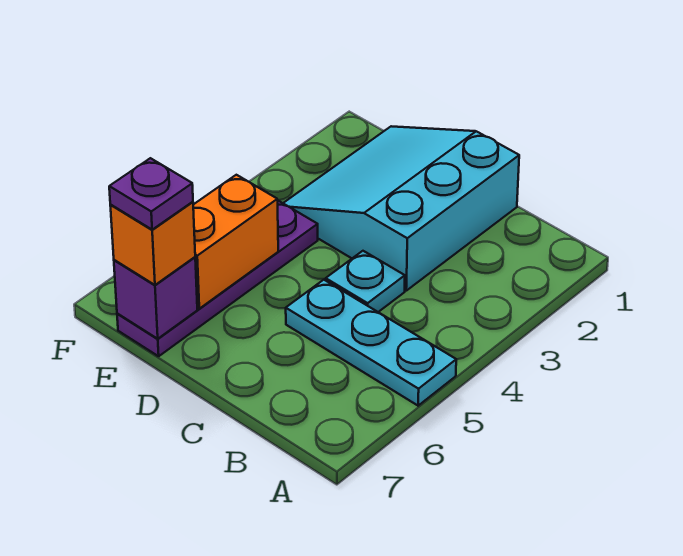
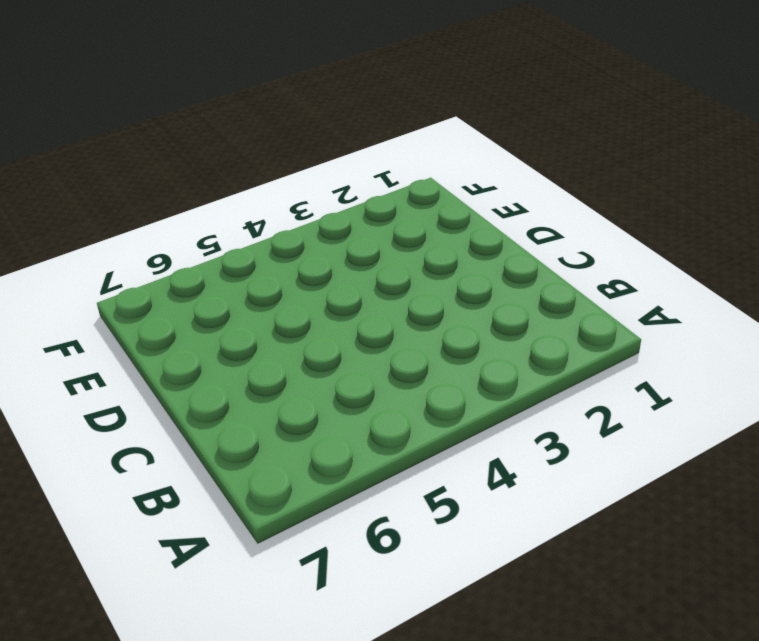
none -> cyan plate A5:C5 level 1
none -> cyan slope C1:E3 level 1 top C

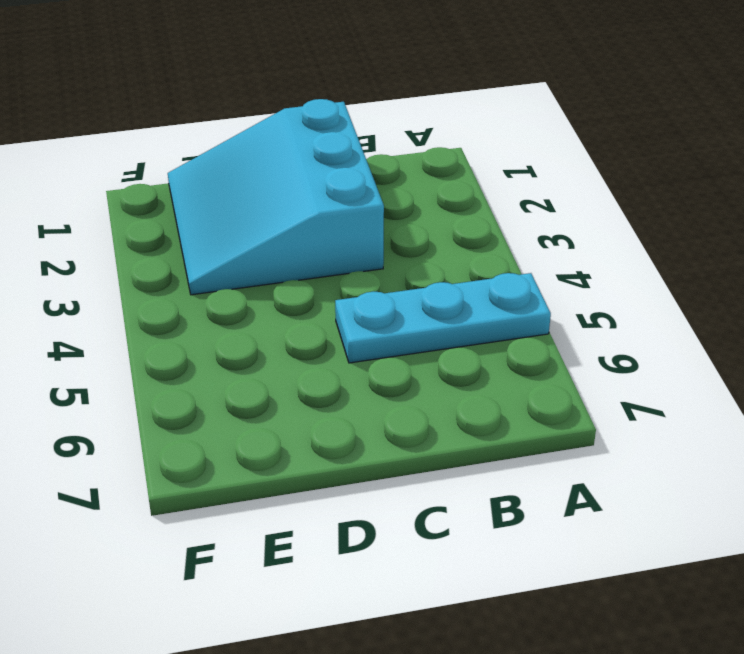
none -> cyan plate C4 level 1
none -> purple plate E4:E7 level 1

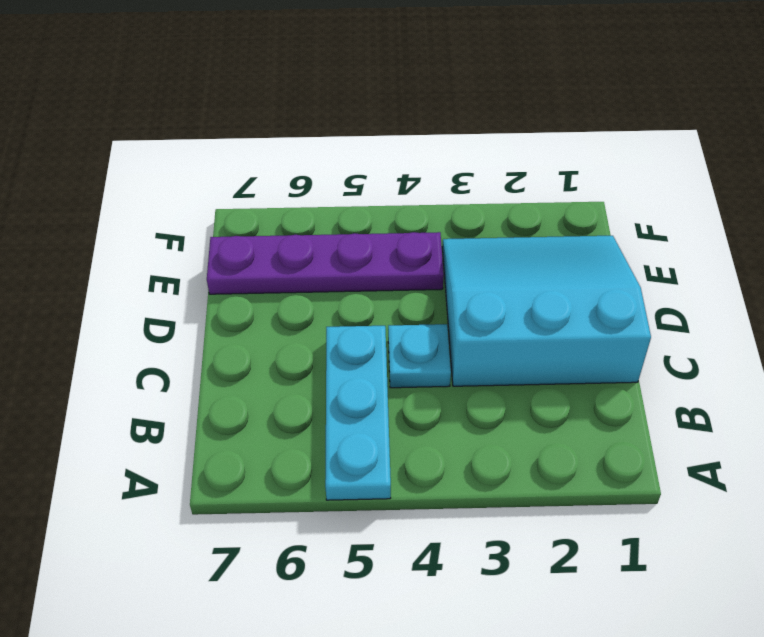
none -> orange brick E5:E6 level 2
none -> purple brick E7 level 2

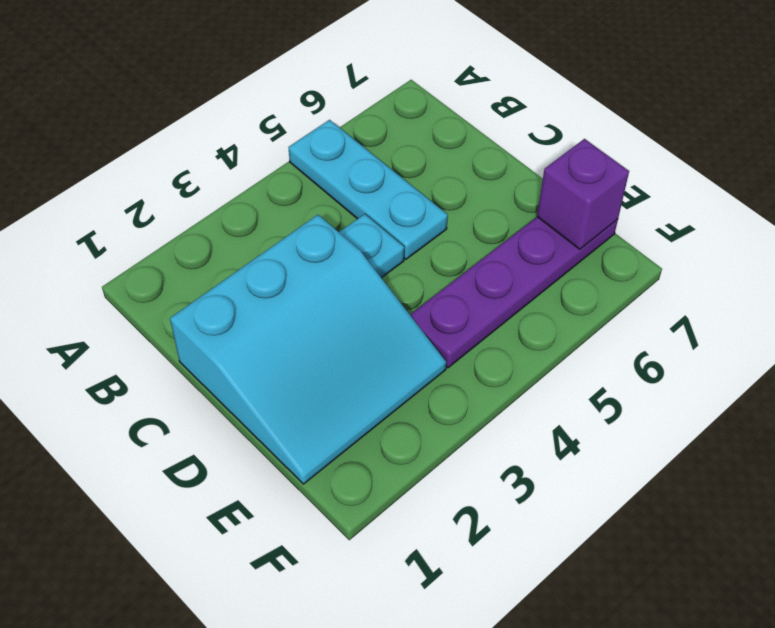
none -> orange brick E5:E6 level 2
none -> orange brick E7 level 3

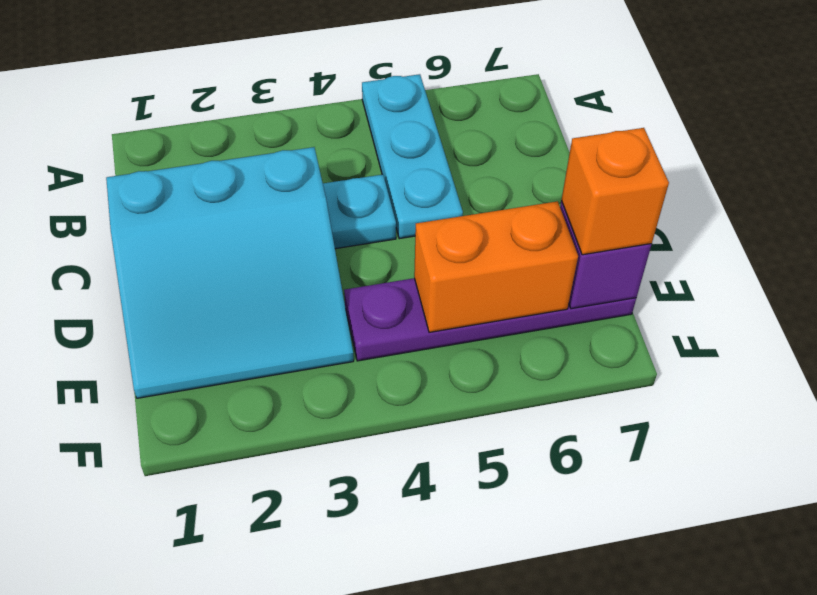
none -> purple plate E7 level 4

